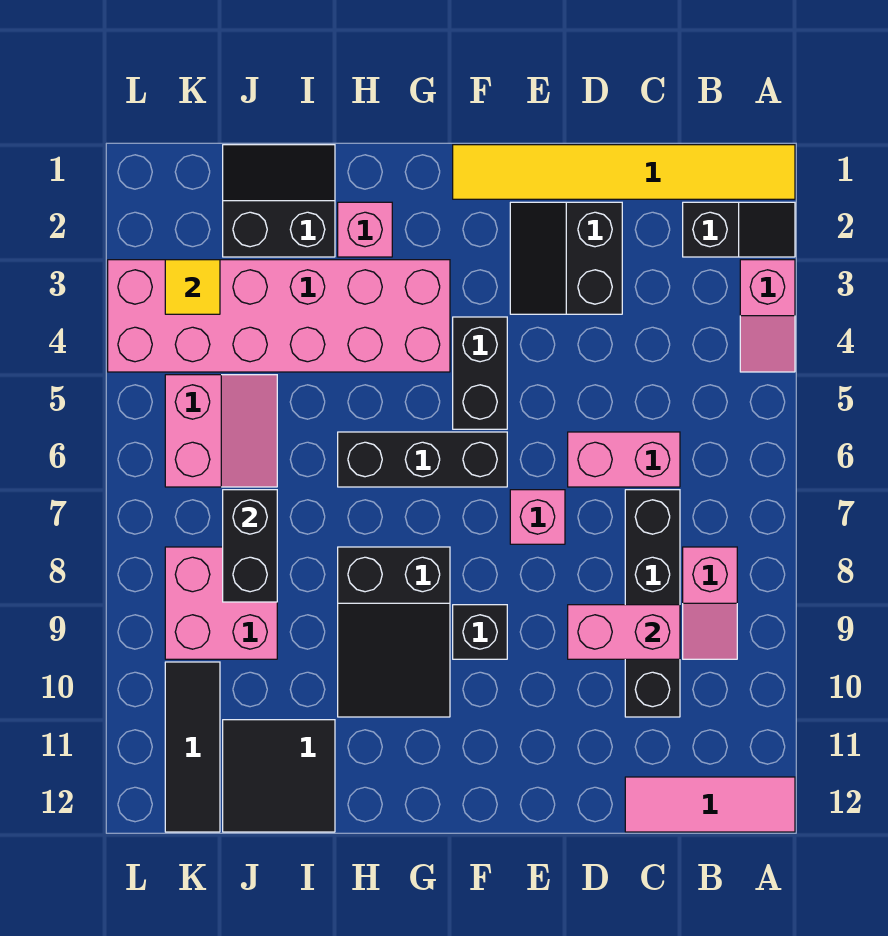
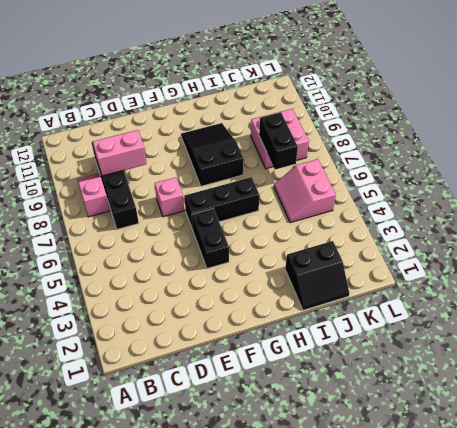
none -> yellow tile A1:F1 level 1
none -> black slope A2:B2 level 1 top B
none -> pink slope A3:A4 level 1 top 3

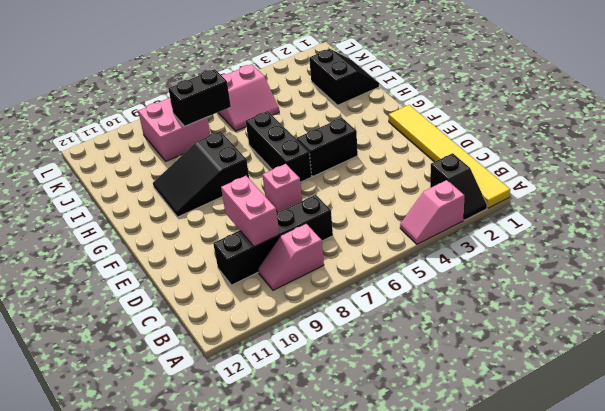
none -> pink tile A12:C12 level 1
none -> pink brick C6:D6 level 1
none -> black slope D2:E3 level 1 top D

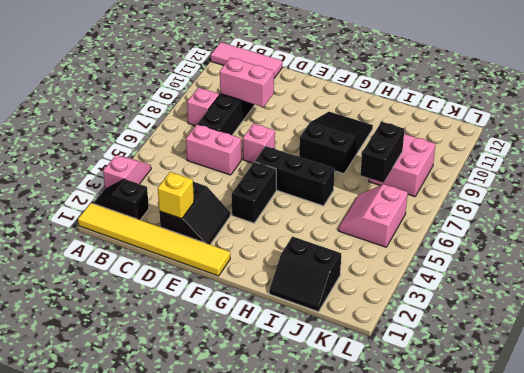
yellow brick D2 level 2 -> none
none -> black brick F9 level 1
none -> pink brick G3:L4 level 1
none -> pink brick H2 level 1

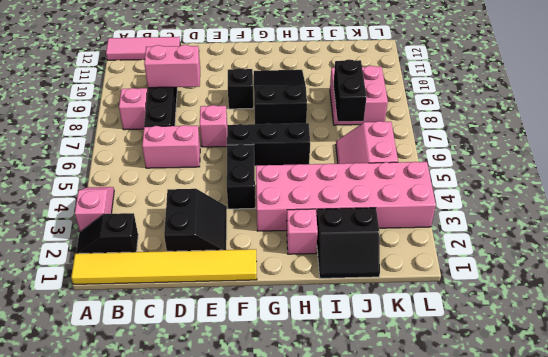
none -> black tile I11:J12 level 1
none -> black tile K10:K12 level 1
none -> yellow tile K3 level 2

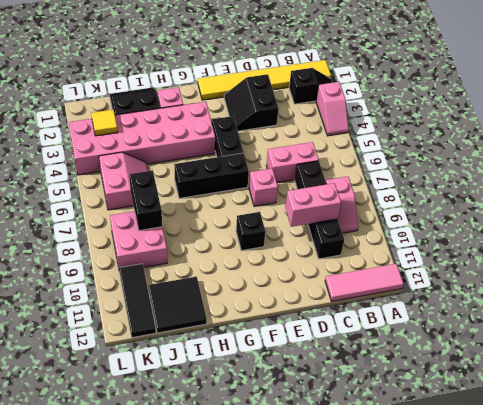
none -> black slope G8:H10 level 1 top 8

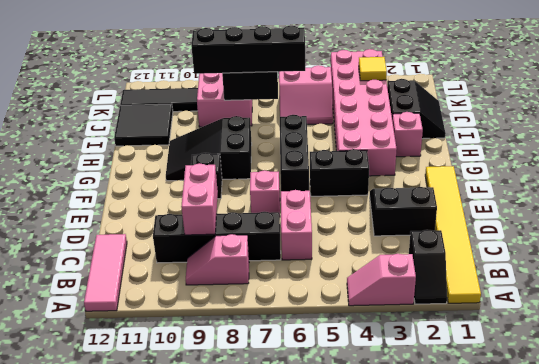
black brick J6:J9 level 3 -> none

